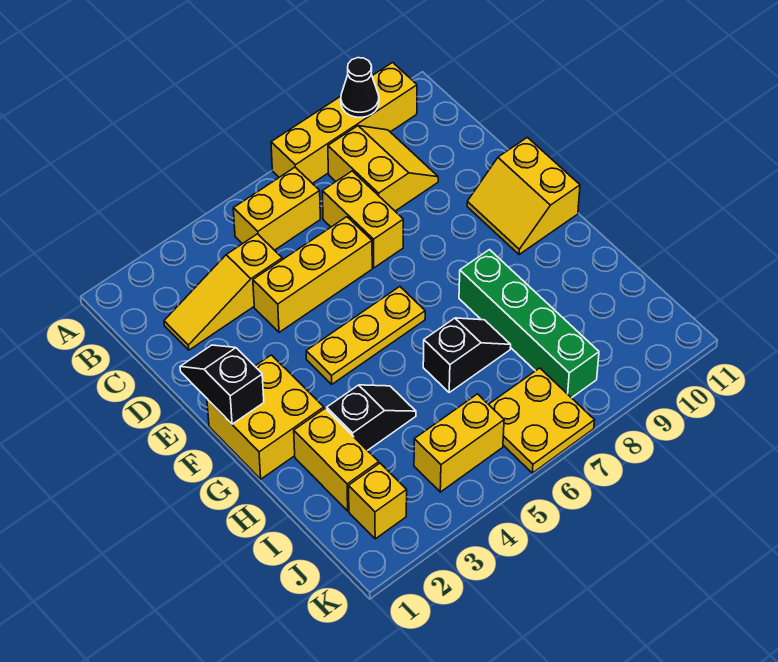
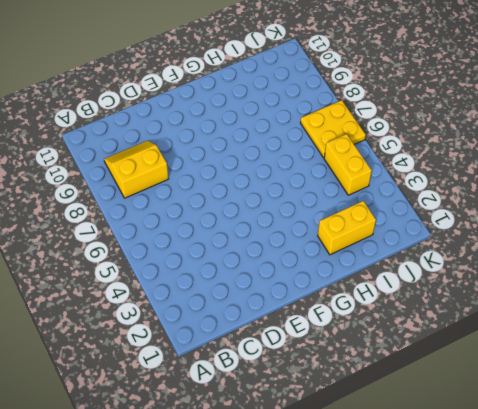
none -> yellow brick A7:A10 level 1
none -> yellow brick B5:B6 level 1
none -> yellow slope C2:C4 level 1 top 4

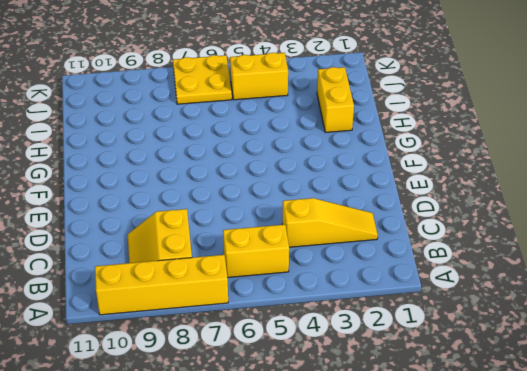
none -> yellow brick C7:D7 level 1
none -> yellow brick D4:D6 level 1
none -> yellow slope E10:F11 level 1 top 11

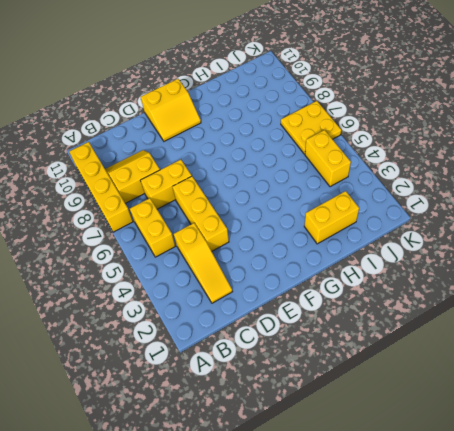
none -> yellow brick F1:G2 level 1
none -> yellow plate F4:F6 level 1
none -> green brick G8:J8 level 1

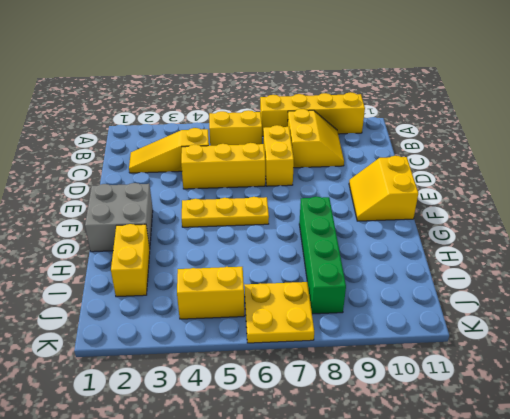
grey brick F1:G2 level 1 -> yellow brick F1:G2 level 1
none -> black slope H3:H4 level 1 top 3
none -> black slope H6:H7 level 1 top 6
none -> yellow brick J2 level 1

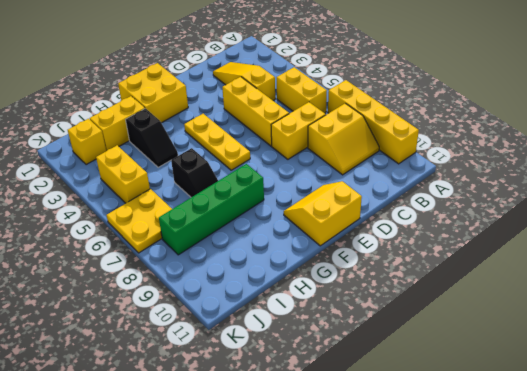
none -> black cone A9 level 2
none -> black slope E1:F1 level 2 top F

